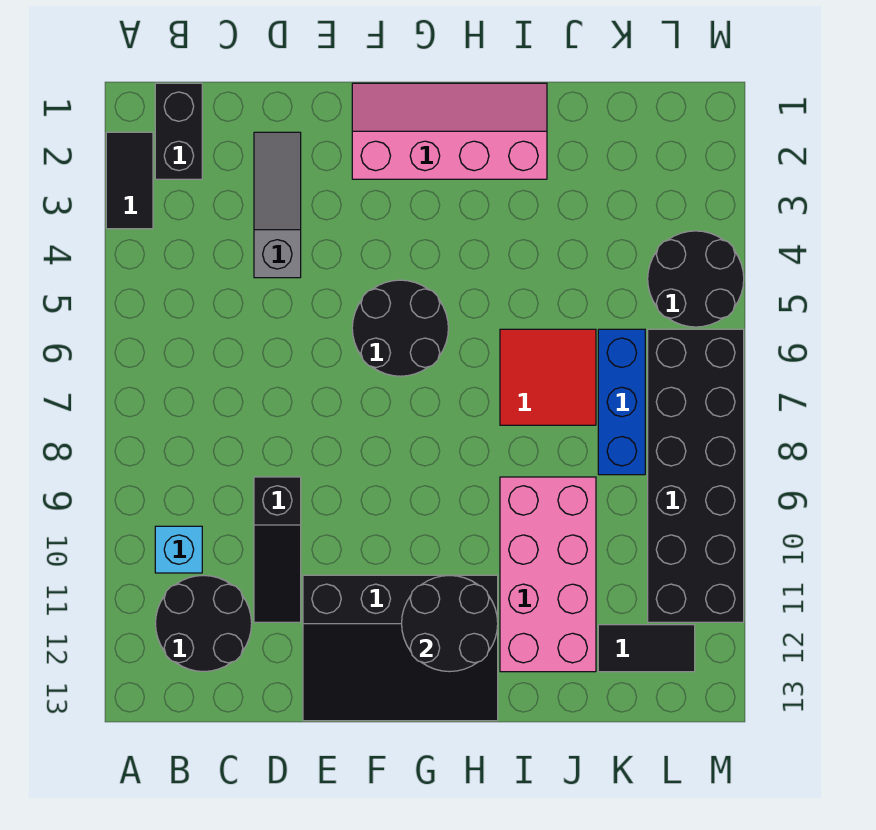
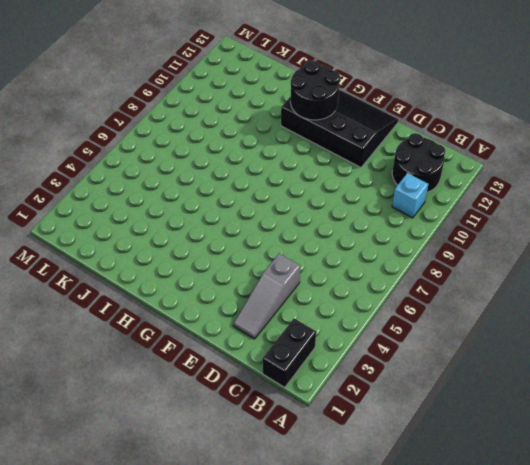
none -> black tile A2:A3 level 1
none -> black slope D9:D11 level 1 top 9
none -> pink slope F1:I2 level 1 top 2

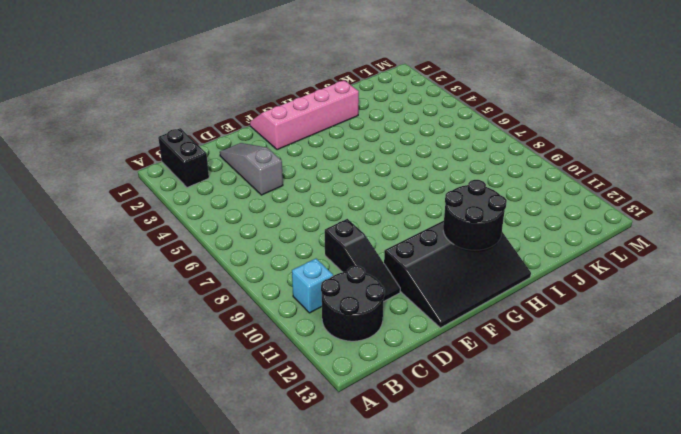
none -> black tile A2:A3 level 1
none -> black round brick F5:G6 level 1
none -> red tile I6:J7 level 1

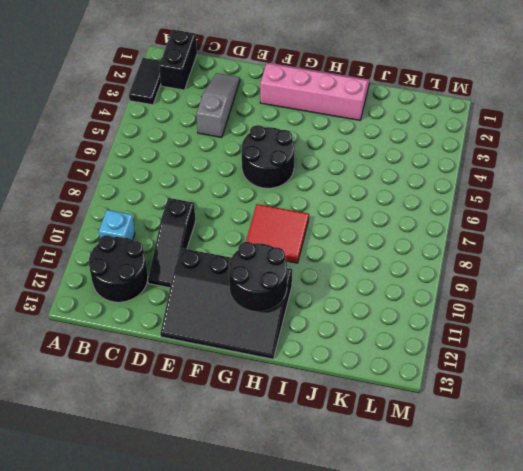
red tile G8:H9 level 1 -> red tile I6:J7 level 1
none -> pink brick I9:J12 level 1
none -> blue brick K6:K8 level 1
none -> black tile K12:L12 level 1

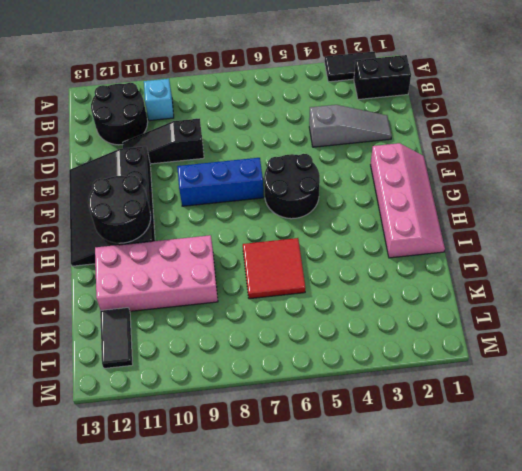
blue brick F7:F9 level 1 -> blue brick K6:K8 level 1
none -> black round brick L4:M5 level 1
none -> black brick L6:M11 level 1

